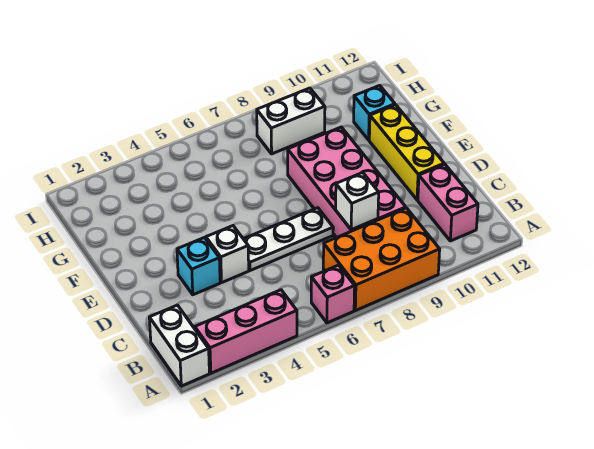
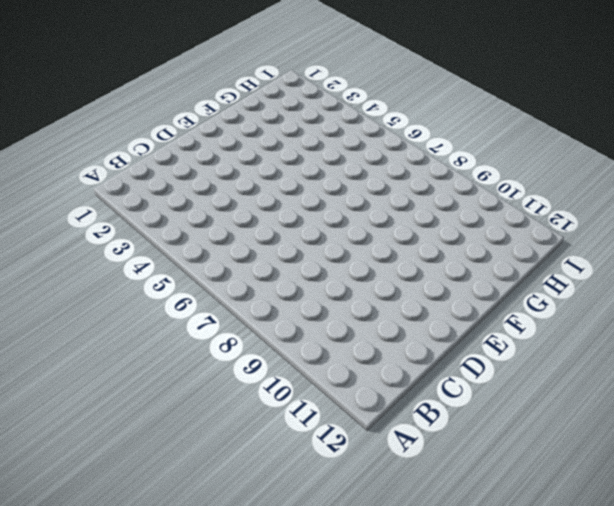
none -> white brick A1:B1 level 1
none -> pink brick A2:A4 level 1
none -> pink brick A6 level 1

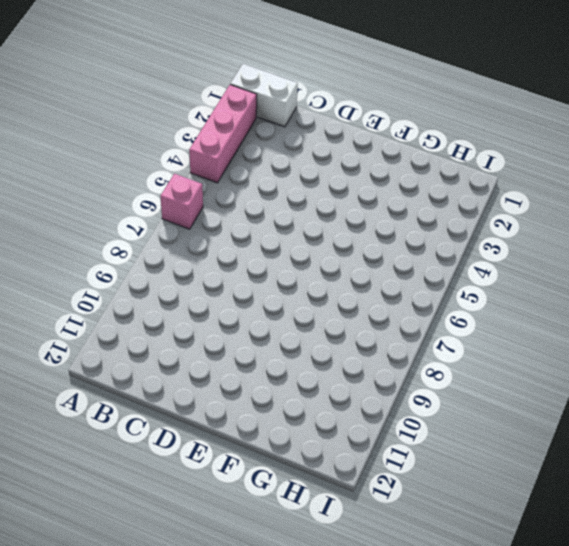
none -> orange brick A7:B9 level 1
none -> pink brick B11:C11 level 1
none -> pink brick C8:F9 level 1

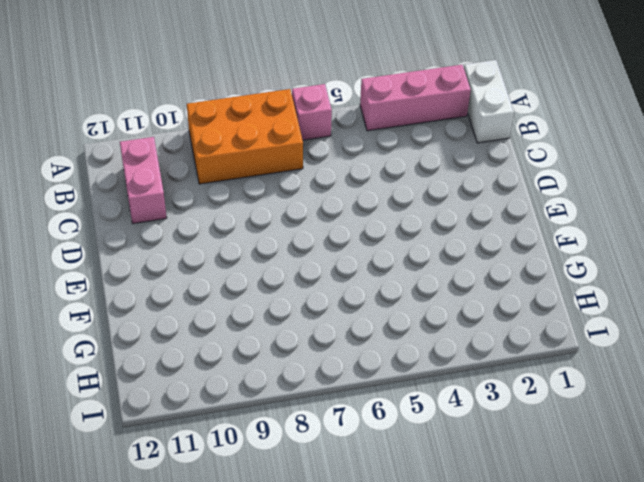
none -> pink brick C8:F9 level 1
none -> cyan brick D3 level 1
none -> white brick D4 level 1

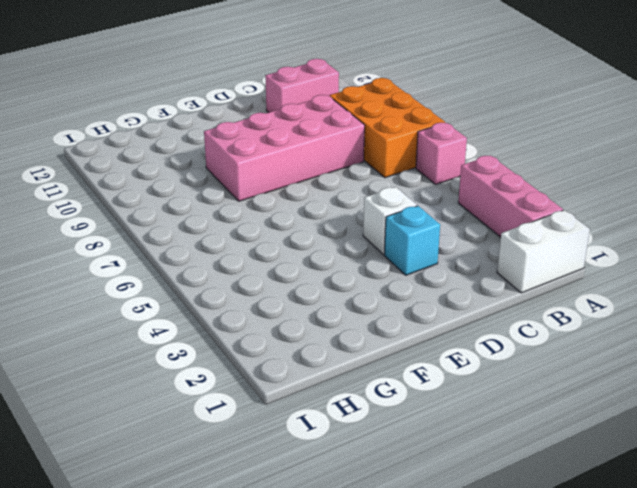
none -> white plate D5:D7 level 1
none -> yellow brick D11:F11 level 1
none -> cyan brick G11 level 1

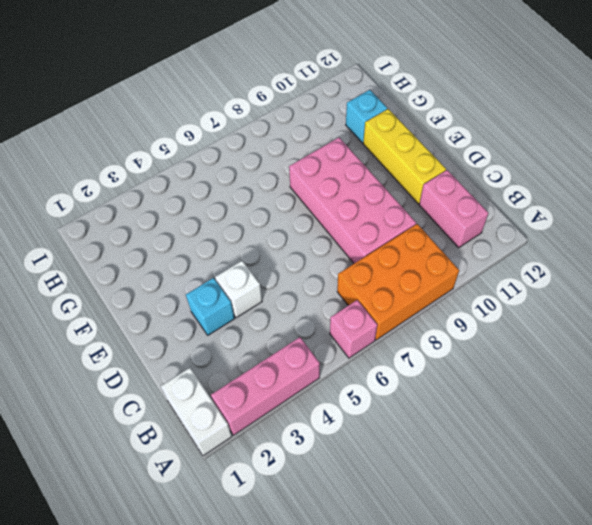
none -> white plate D5:D7 level 1
none -> white brick H8:H9 level 1
none -> white brick C8 level 2

